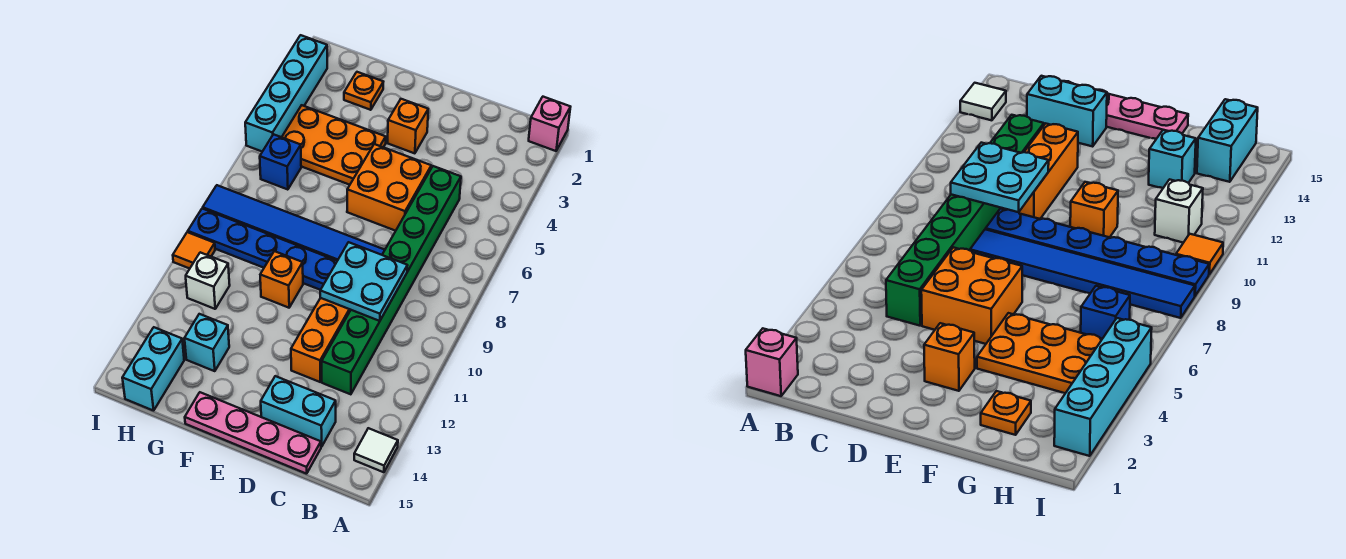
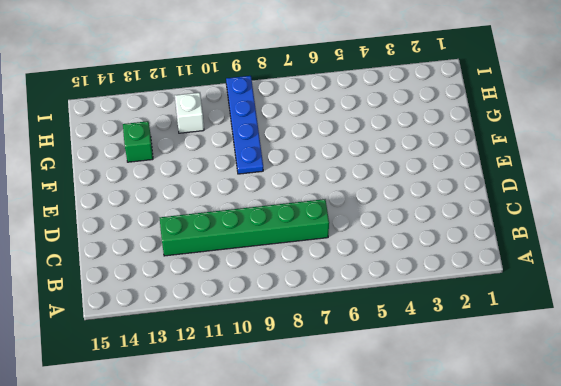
green brick C7:C12 level 1 -> green brick C5:C12 level 1
blue plate F9:I9 level 1 -> blue plate D9:I9 level 1
green brick G13 level 1 -> cyan brick G13 level 1
none -> pink brick A1 level 1
none -> white tile A14 level 1
none -> cyan brick C14:D14 level 1

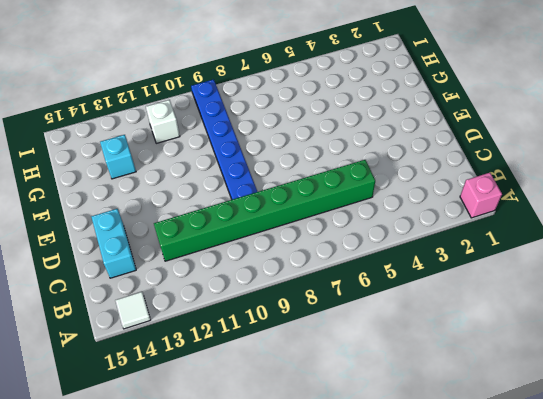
none -> pink plate C15:F15 level 1
none -> orange brick D5:E6 level 1
none -> blue tile D8:I8 level 1

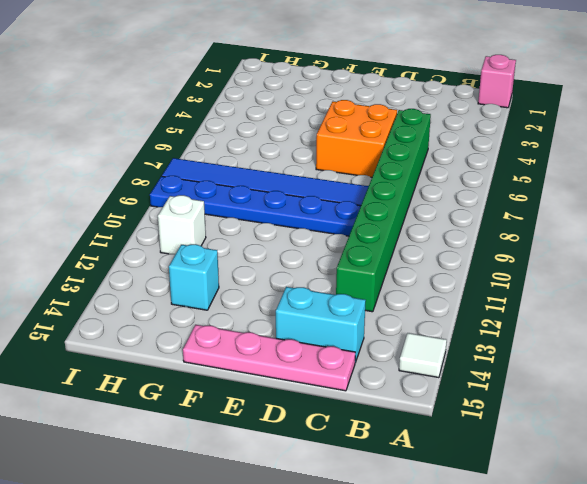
none -> orange brick D10:D12 level 1
none -> orange brick E3 level 1
none -> orange plate F4:H5 level 1

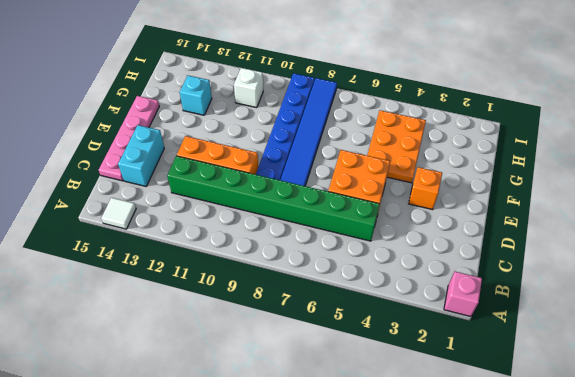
none -> orange brick F10 level 1
none -> orange plate G2 level 1
none -> blue brick H6 level 1

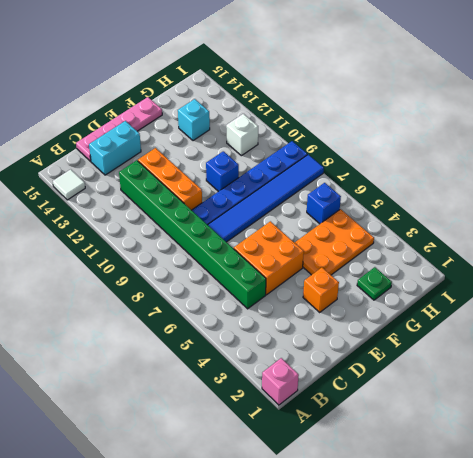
blue brick F10 level 1 -> orange brick F10 level 1
green plate G2 level 1 -> orange plate G2 level 1
none -> cyan brick H14:H15 level 1
none -> cyan brick I2:I5 level 1
none -> orange tile I10 level 1

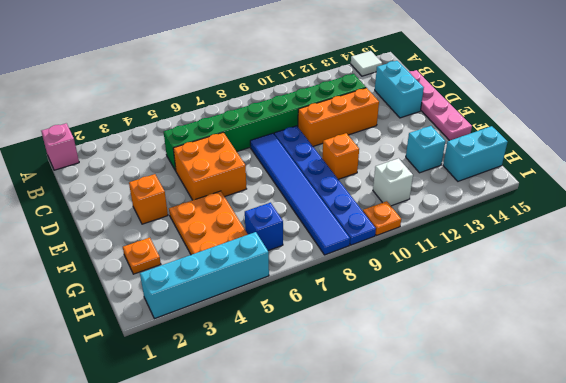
orange plate I10 level 1 -> orange tile I10 level 1
none -> cyan plate C9:D10 level 2

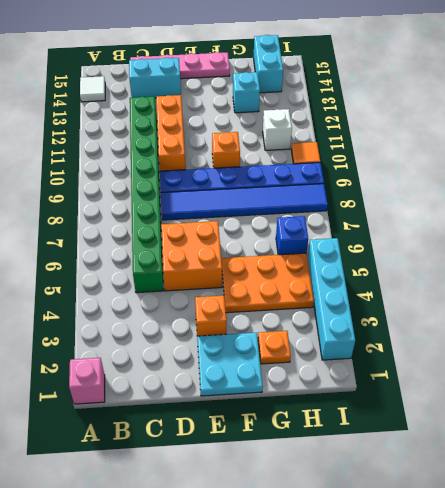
cyan plate E1:F2 level 1 -> cyan plate C9:D10 level 2

